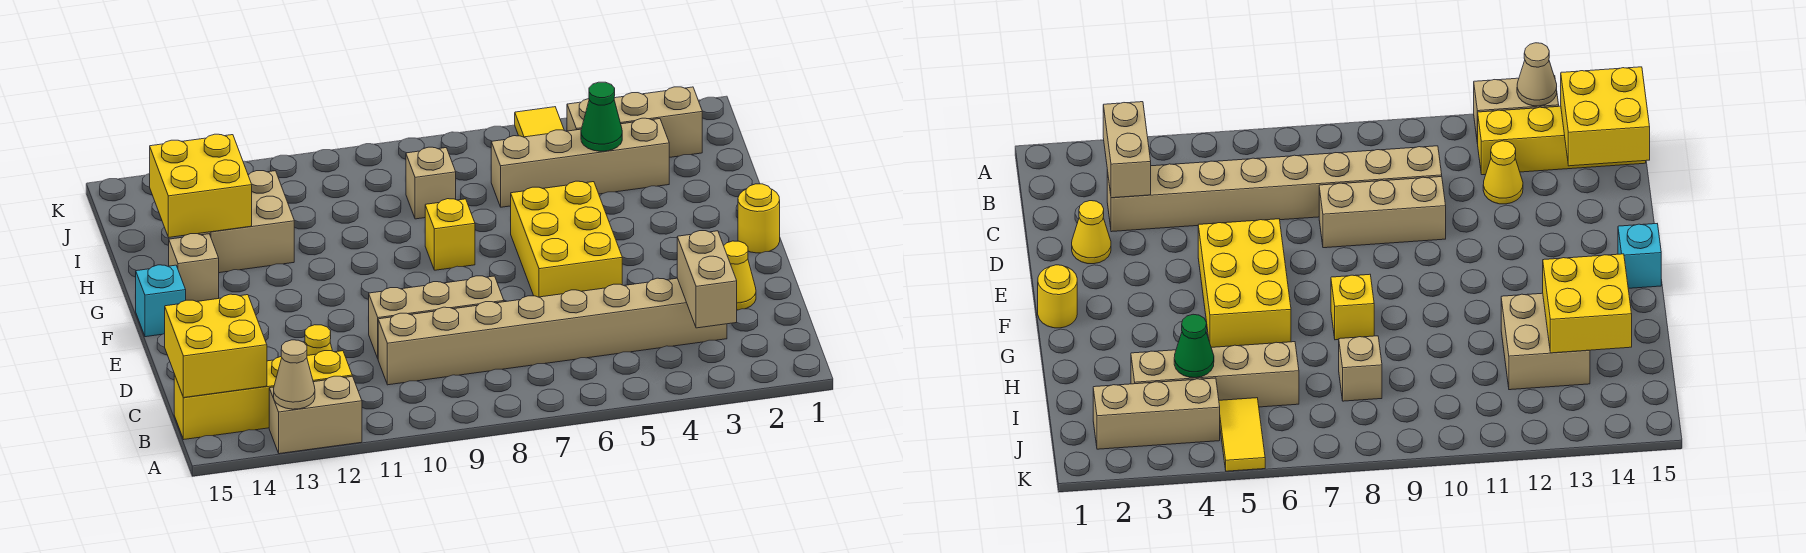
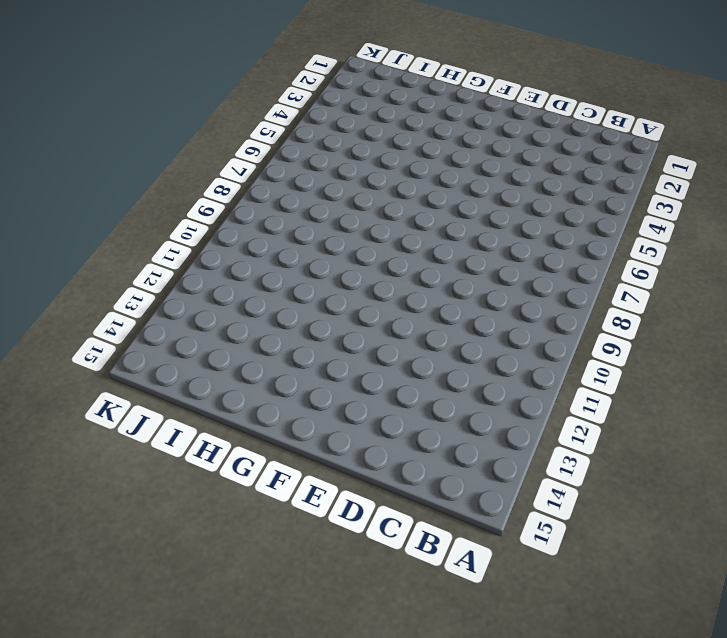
none -> tan brick A12:A13 level 1
none -> yellow brick B12:B15 level 1
none -> tan brick C3:C10 level 1

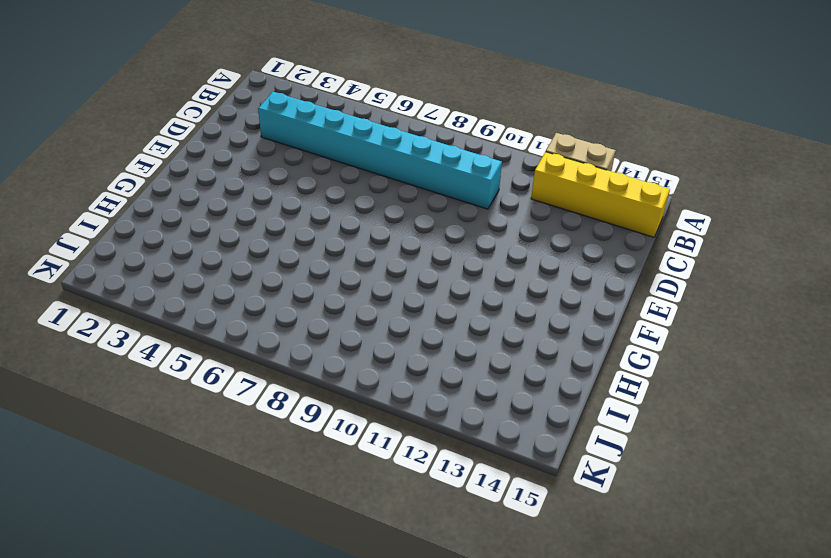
cyan brick C3:C10 level 1 -> tan brick C3:C10 level 1
none -> yellow cone C12 level 1
none -> yellow cone D2 level 1
none -> tan brick D8:D10 level 1

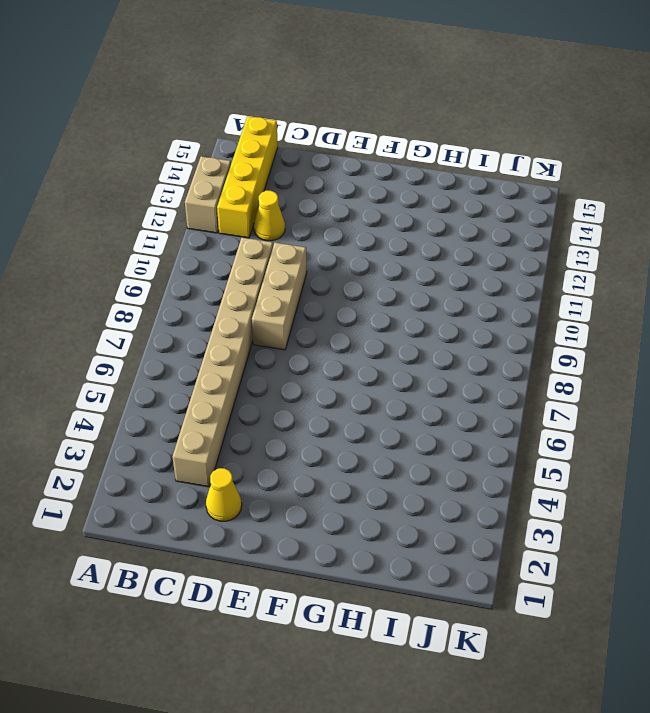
none -> yellow brick E5:G6 level 1
none -> yellow round brick F1 level 1
none -> cyan brick F15 level 1

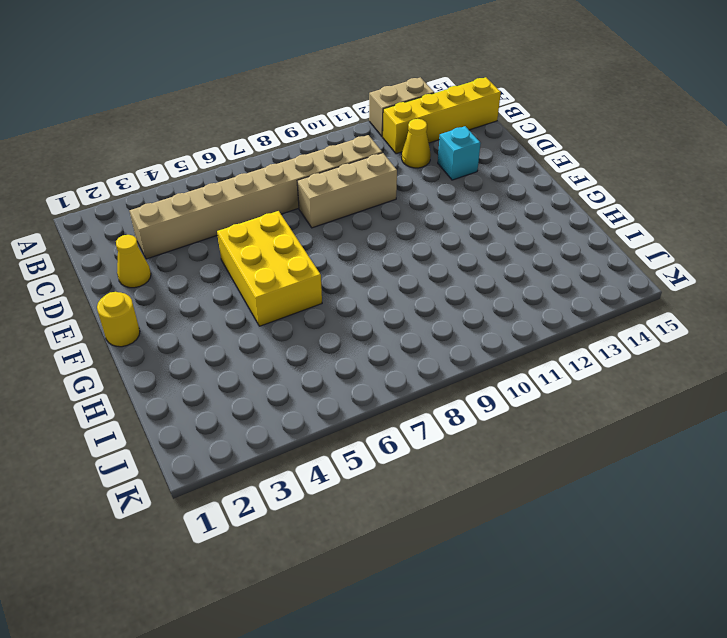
cyan brick D13 level 1 -> cyan brick F15 level 1
none -> yellow brick G8 level 1
none -> tan brick G14 level 1
none -> tan brick H12:I13 level 1

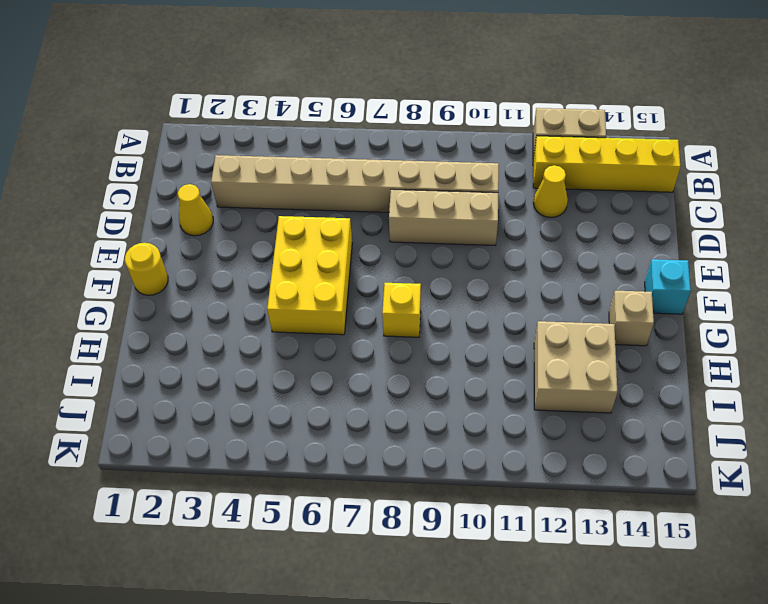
none -> tan brick I3:I6 level 1
none -> tan brick I8 level 1
none -> tan brick J2:J4 level 1

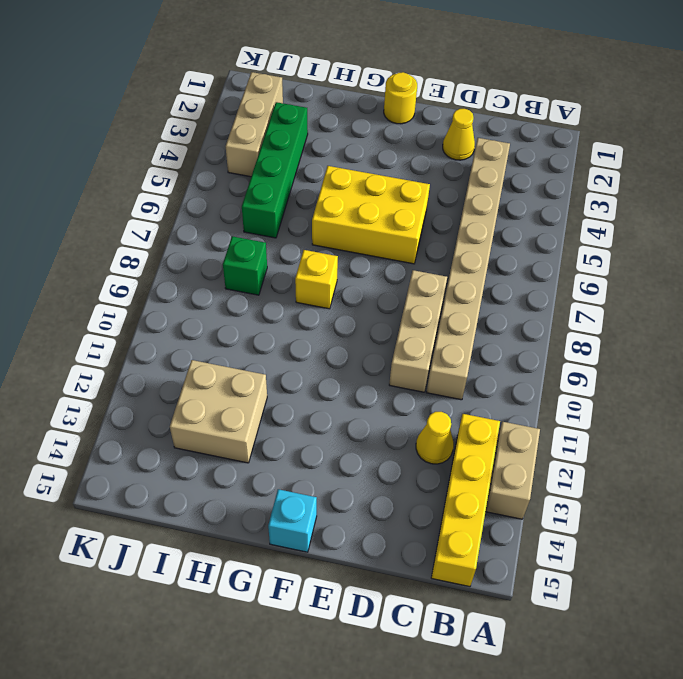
green brick I3:I6 level 1 -> tan brick I3:I6 level 1
green brick I8 level 1 -> tan brick I8 level 1
none -> tan brick G14 level 1
none -> yellow tile J5:K5 level 1
none -> tan cone A13 level 2

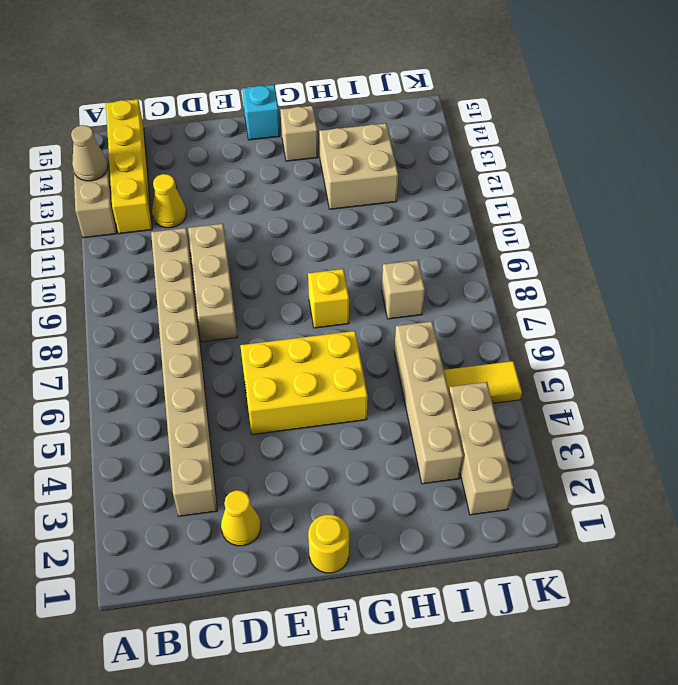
none -> tan brick B3:C3 level 2
none -> yellow brick B14:C15 level 2
none -> yellow brick H13:I14 level 2

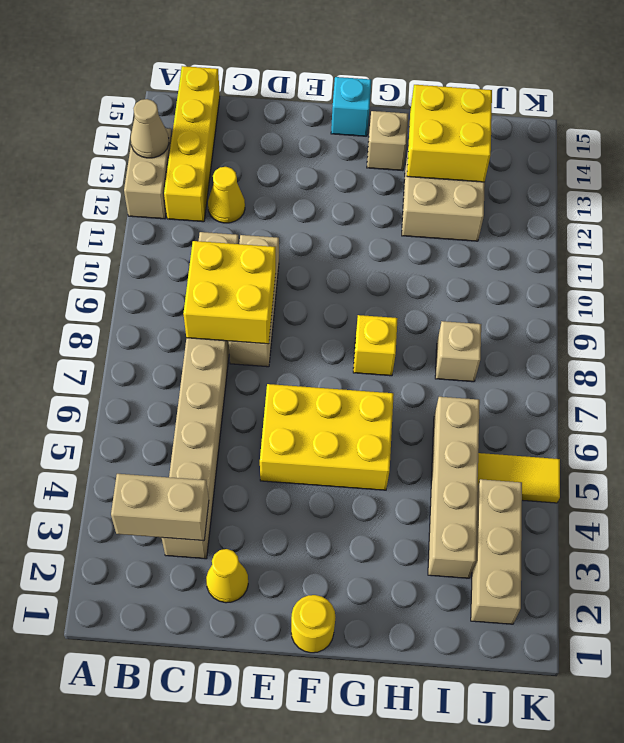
yellow brick C8:D9 level 2 -> yellow brick B14:C15 level 2
none -> green cone I4 level 2

